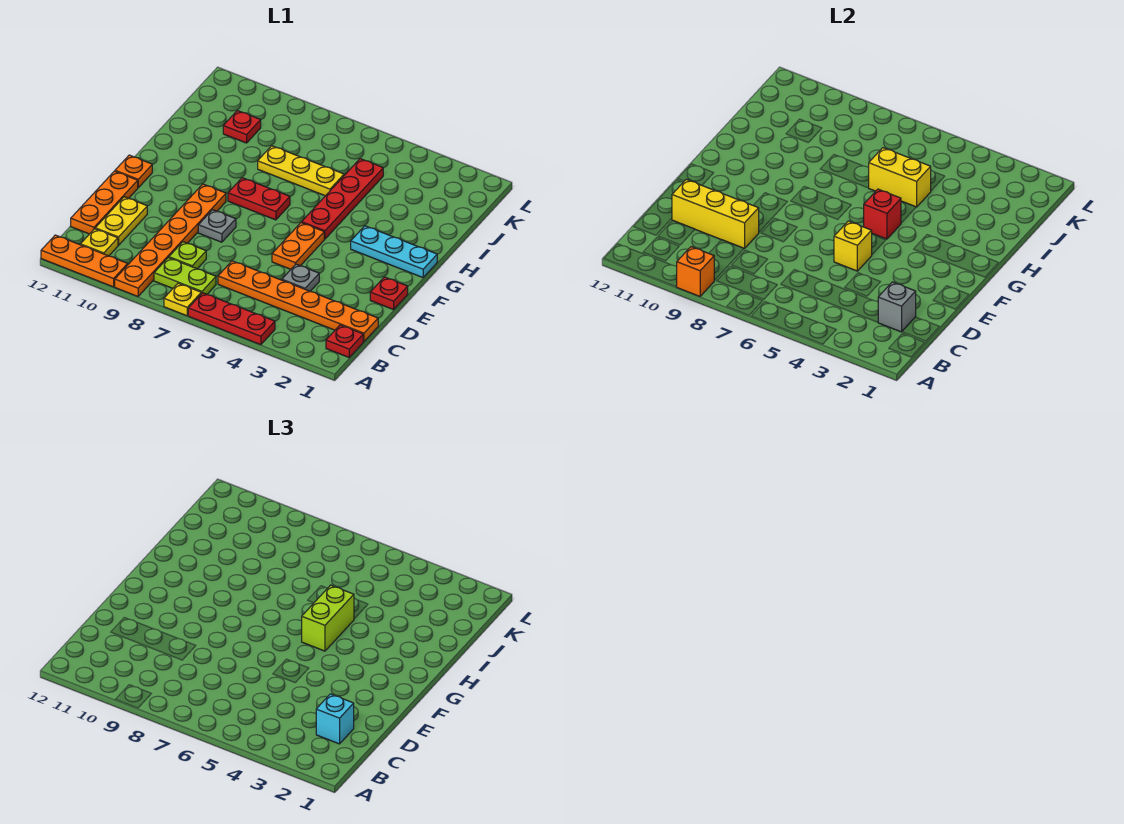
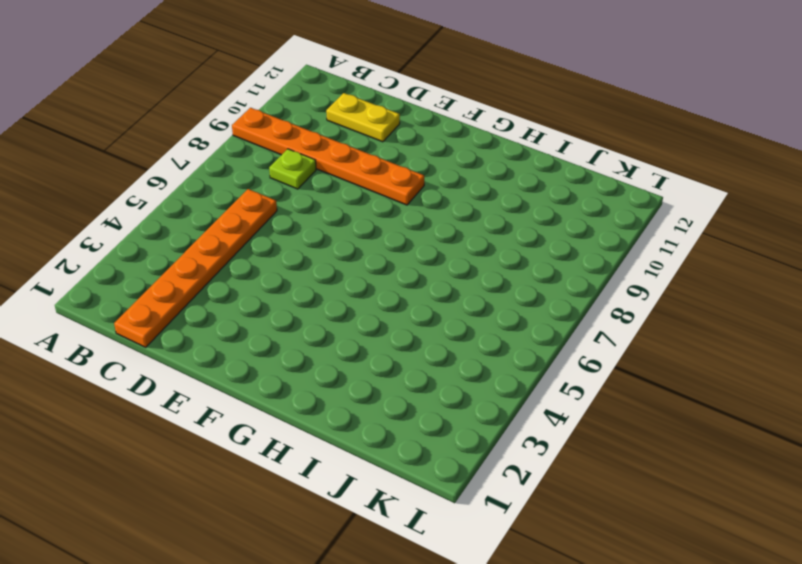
none -> red plate A4:A6 level 1
none -> yellow plate A7 level 1
none -> orange plate A10:A12 level 1

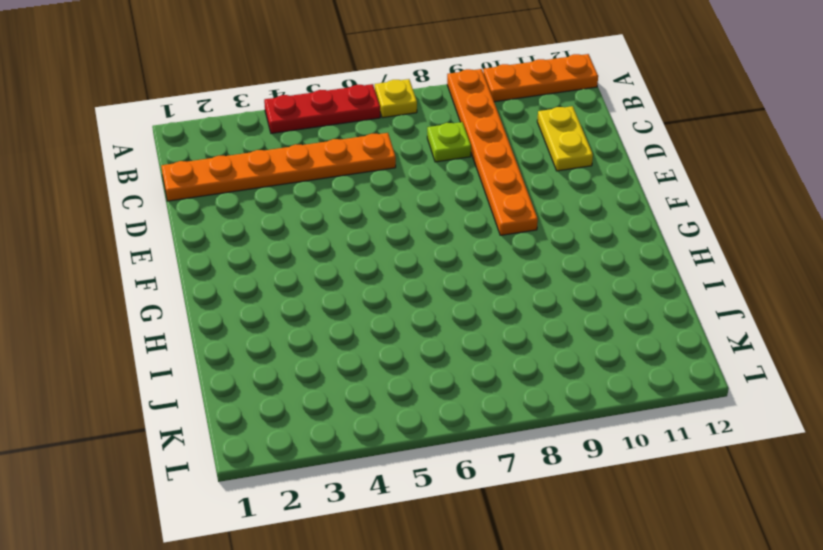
none -> red plate B1 level 1
none -> lime plate B7:B8 level 1
none -> yellow plate B11 level 1

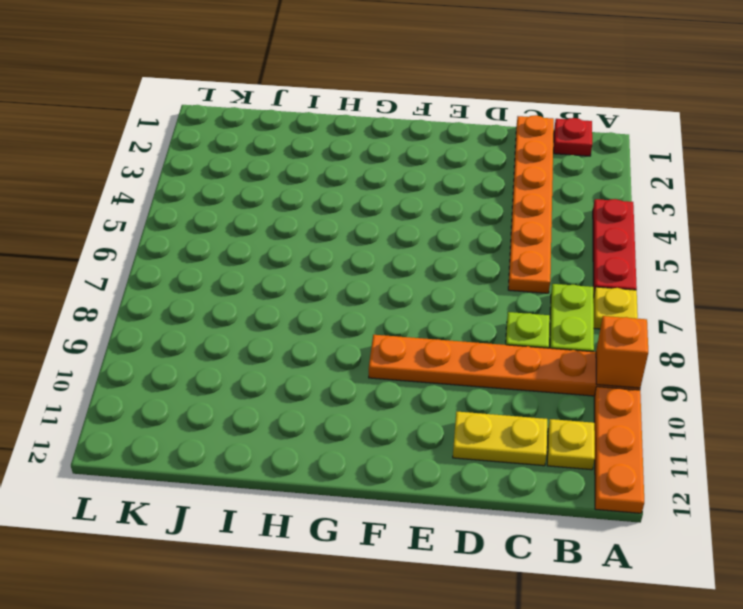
none -> orange plate C12:E12 level 1
none -> grey plate D4 level 1
none -> red plate E1 level 1

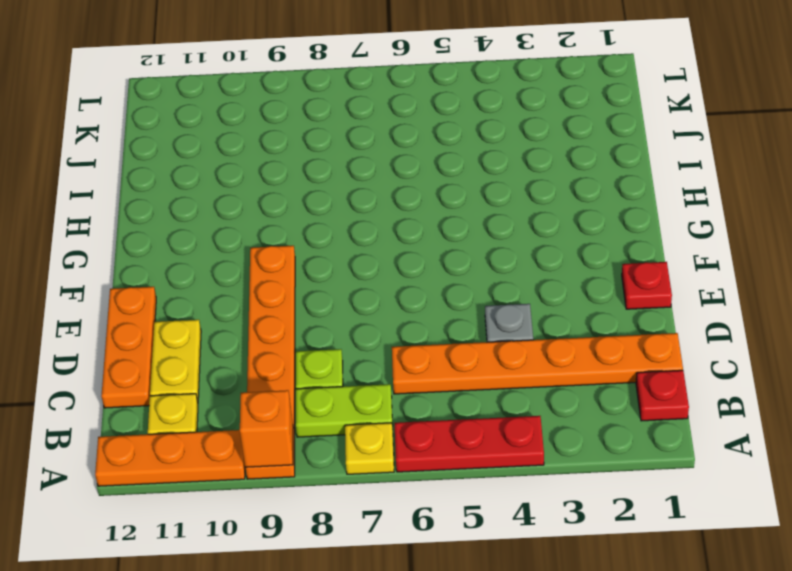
none -> orange plate E5:F5 level 1
none -> grey plate E8 level 1
none -> orange plate F12 level 1

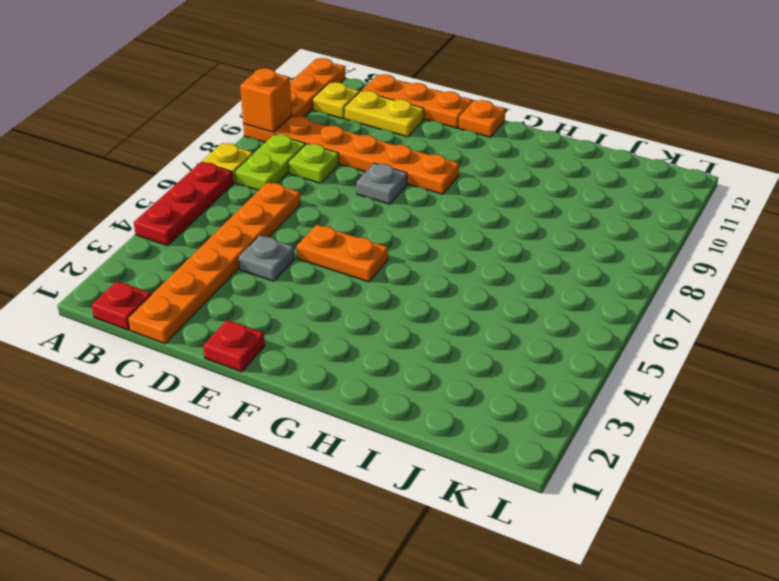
none -> cyan plate G1:G3 level 1
none -> red plate G5:J5 level 1
none -> red plate G7:G8 level 1

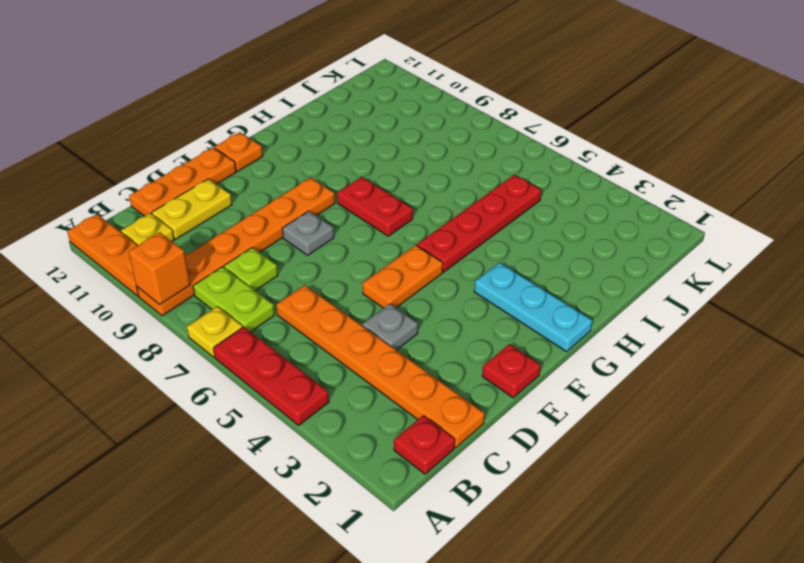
none -> yellow plate I6:I8 level 1
none -> red plate J10 level 1
none -> grey brick C2 level 2

